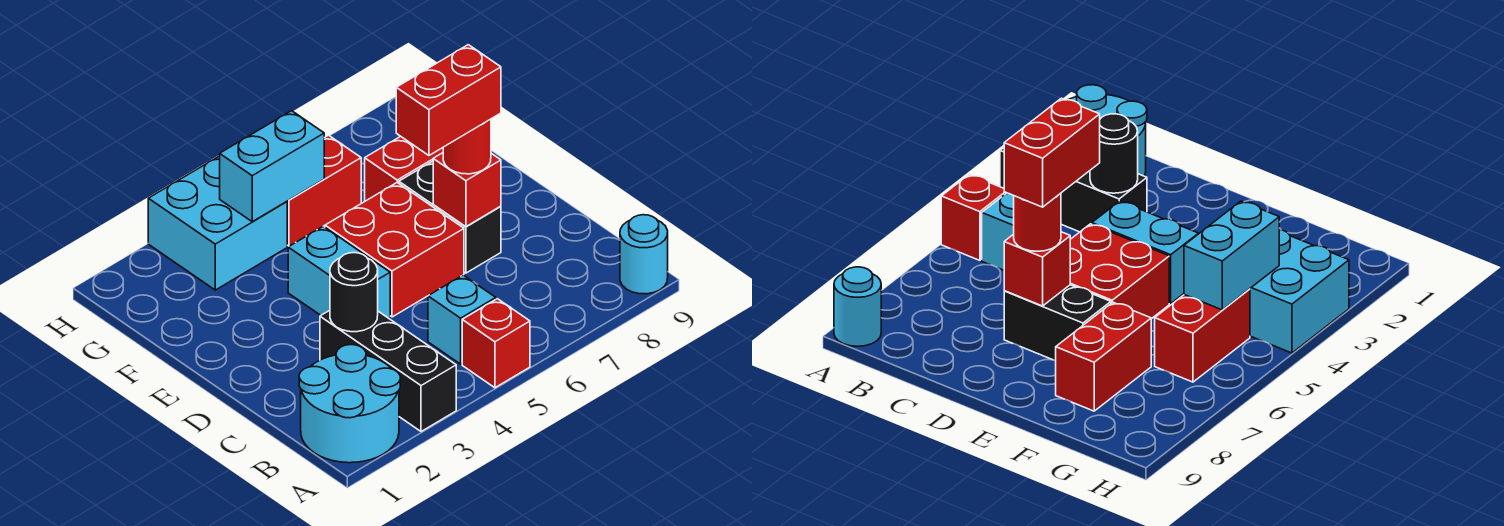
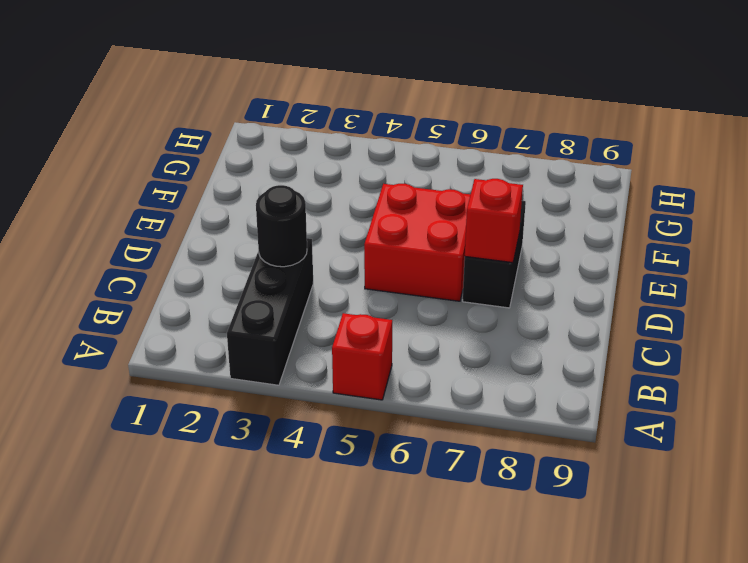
none -> cyan round brick A1:B2 level 1
none -> cyan round brick A9 level 1
none -> cyan brick B5 level 1

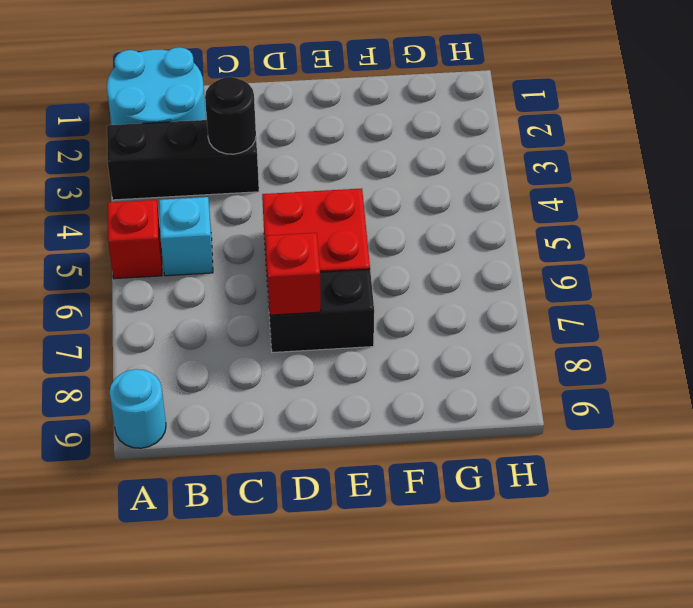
none -> cyan brick D4:E4 level 1
none -> red brick F7:F8 level 1
none -> cyan brick G3:H4 level 1

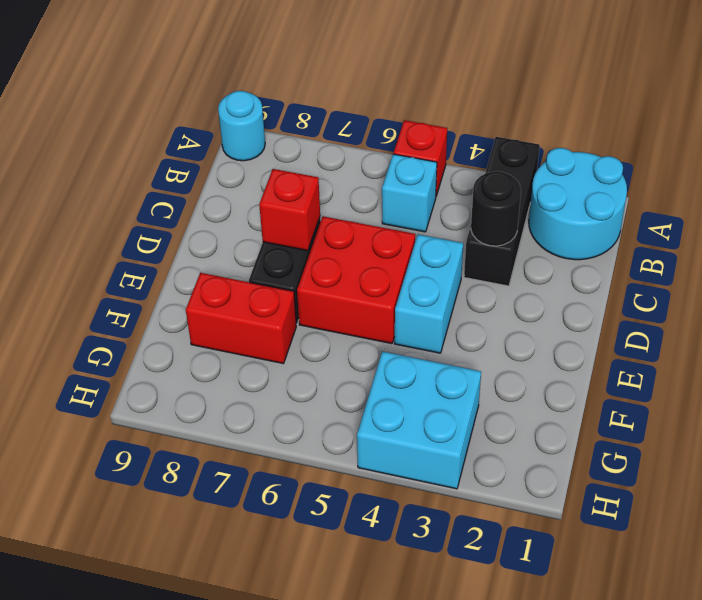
none -> red brick G5:G6 level 1
none -> cyan brick G4:G5 level 2
none -> red round brick D7 level 3

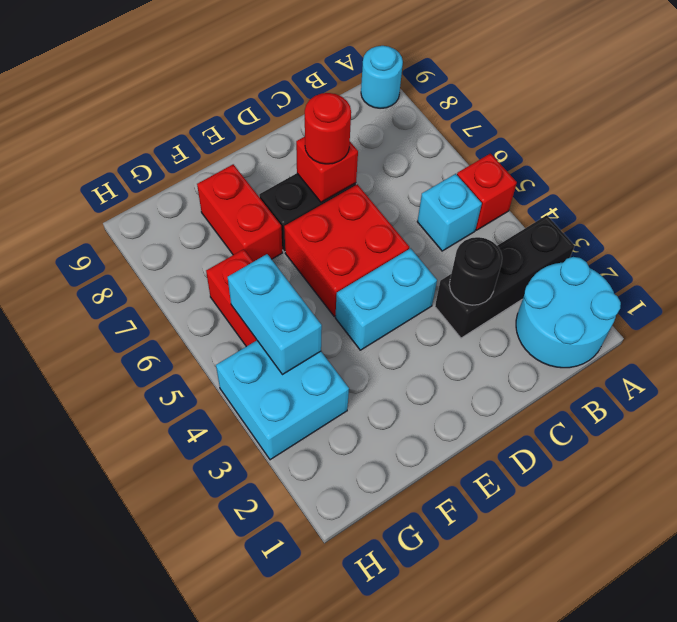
none -> red brick D6:D7 level 4

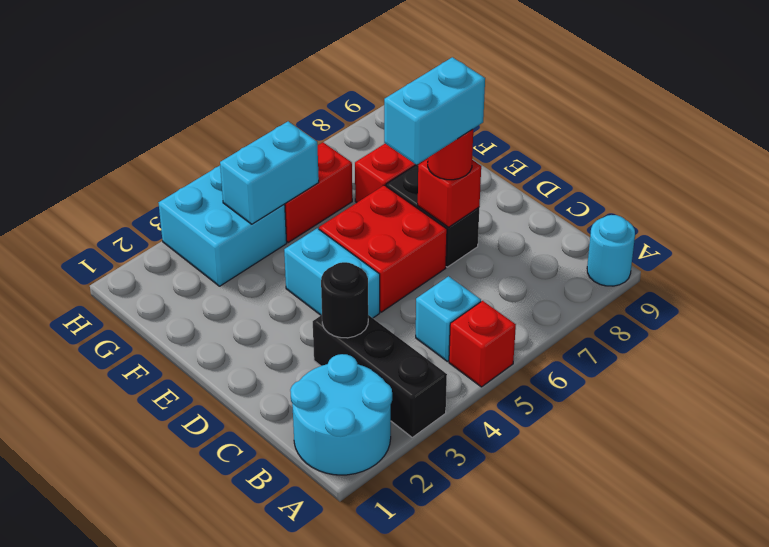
cyan brick D6:D7 level 4 -> red brick D6:D7 level 4

